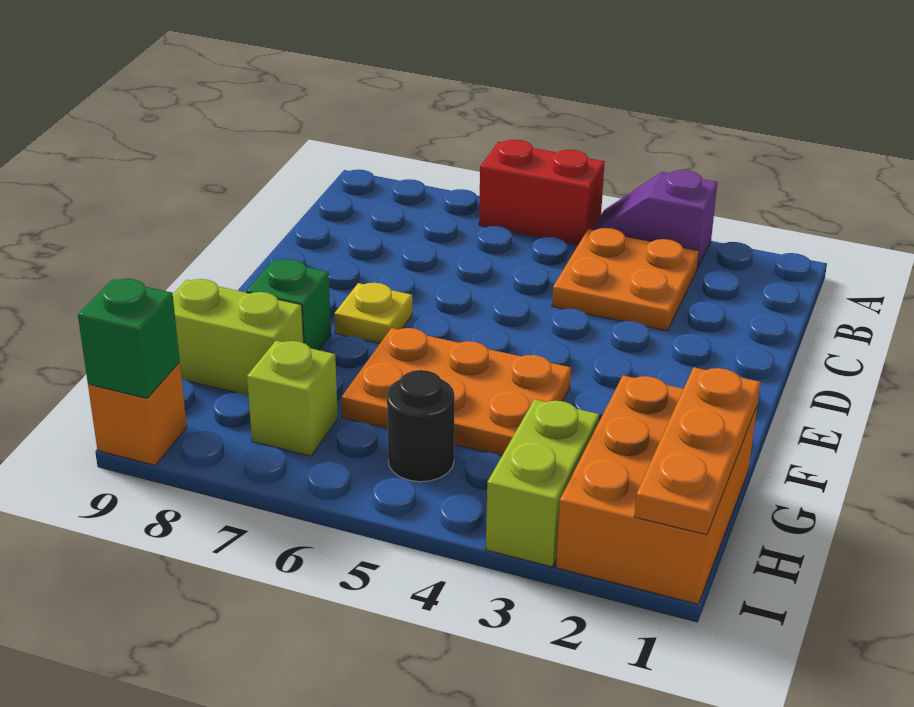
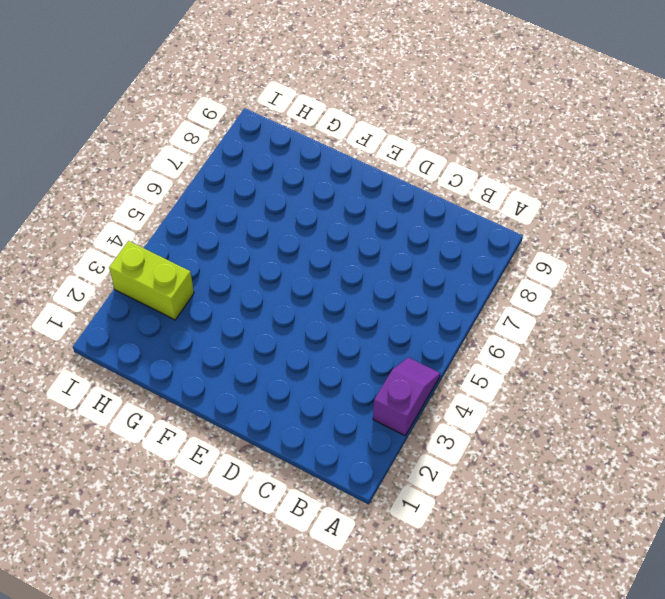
none -> red brick A5:A6 level 1
none -> orange plate B3:C4 level 1
none -> yellow plate E7 level 1

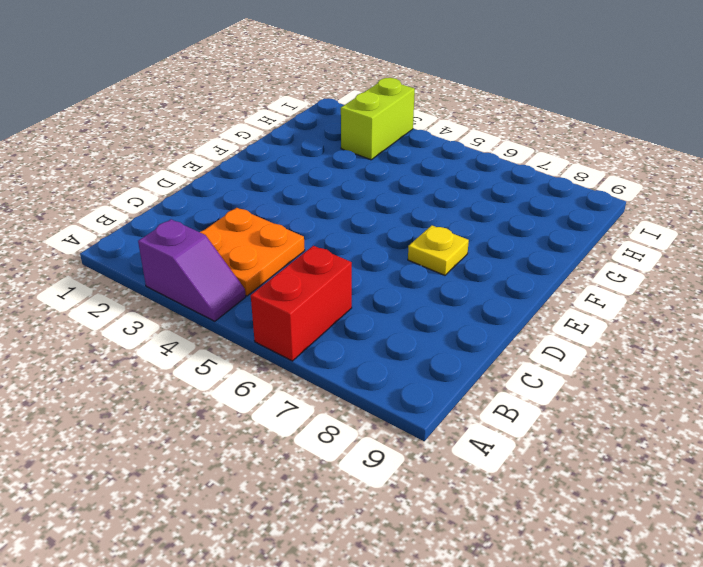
red brick A6:B6 level 1 -> red brick A5:A6 level 1
none -> orange plate F4:G6 level 1
none -> green brick F8 level 1
none -> orange brick G1:I2 level 1

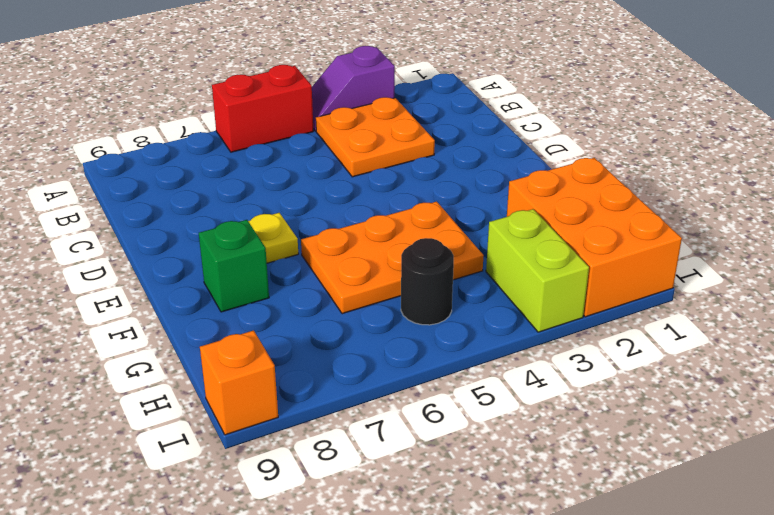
none -> lime brick G8:G9 level 1
none -> lime brick H7 level 1
none -> orange plate G1:I1 level 2

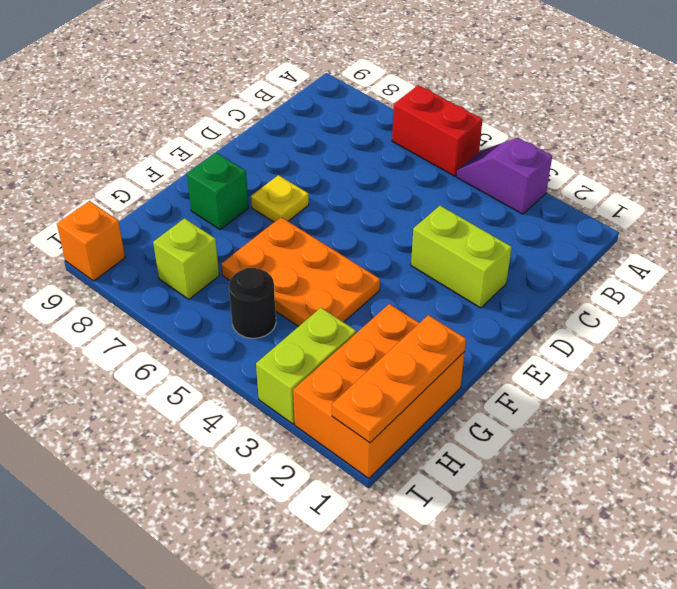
lime brick D2:D3 level 1 -> lime brick G8:G9 level 1
none -> orange plate B3:C4 level 1
none -> green brick I9 level 2

